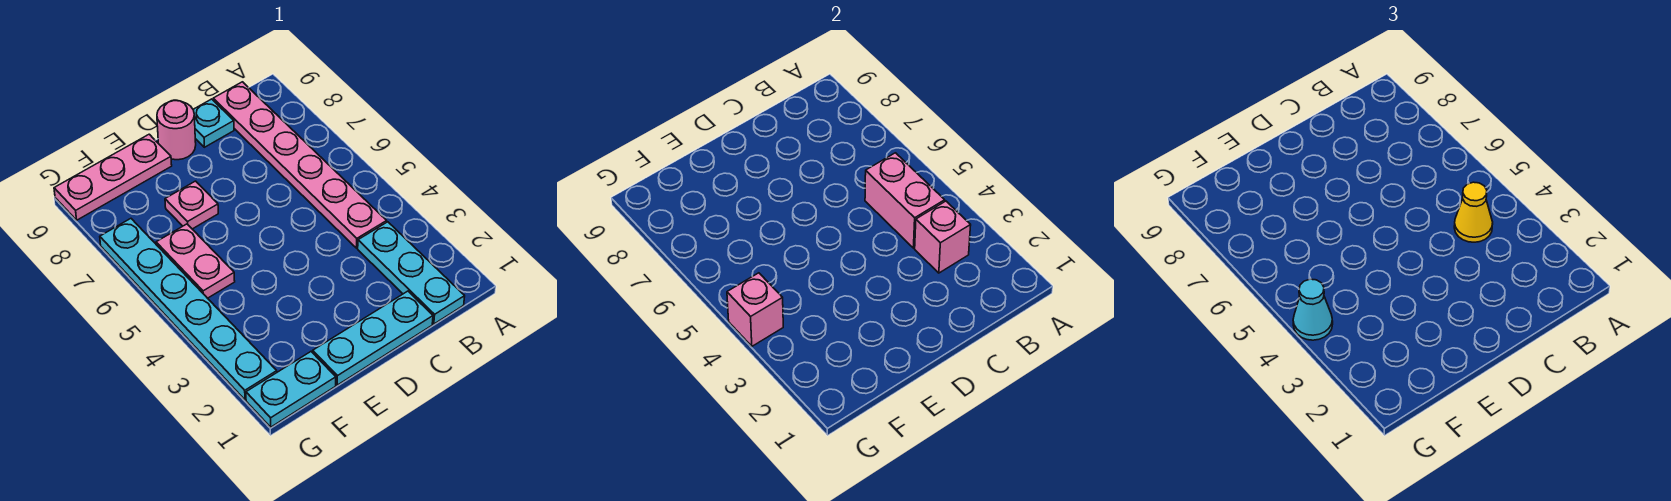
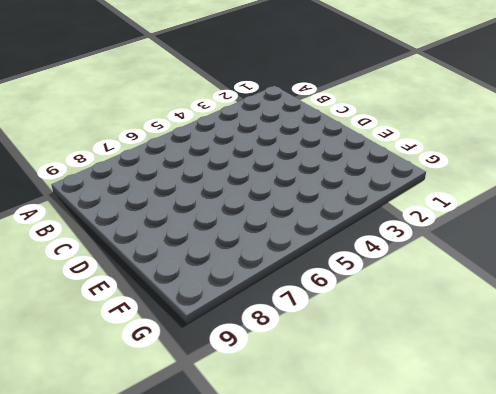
none -> cyan plate B1:B3 level 1
none -> pink plate B4:B9 level 1
none -> cyan plate C1:E1 level 1

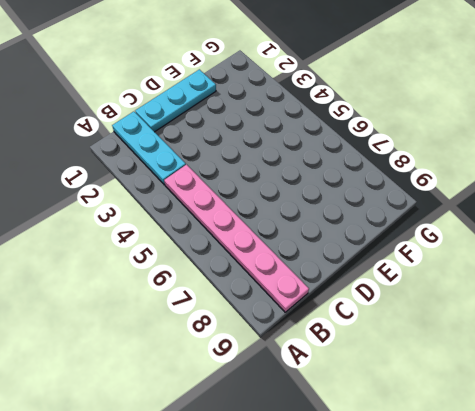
none -> cyan plate C9 level 1
none -> pink round brick D9 level 1
none -> pink plate E7 level 1

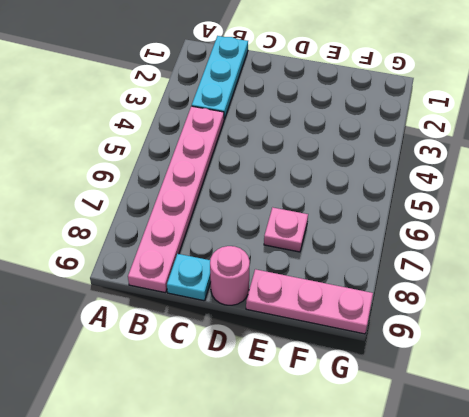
none -> cyan plate C1:E1 level 1
none -> cyan plate F1:G1 level 1
none -> pink plate F5:F6 level 1

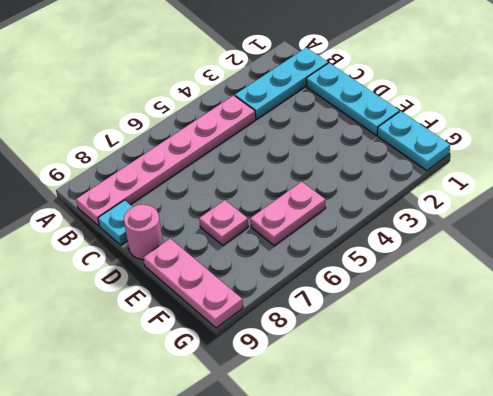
none -> cyan plate G2:G7 level 1
none -> pink brick B3 level 2
none -> pink brick B4:B5 level 2

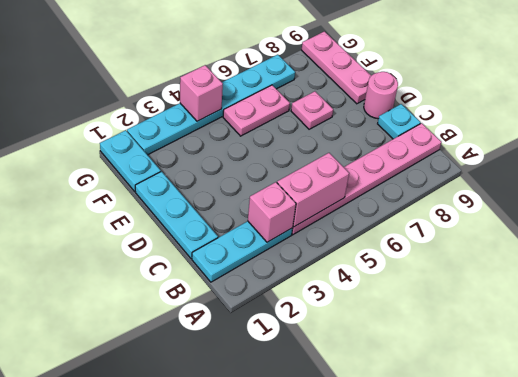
none -> yellow cone B4 level 3
none -> cyan cone G4 level 3

